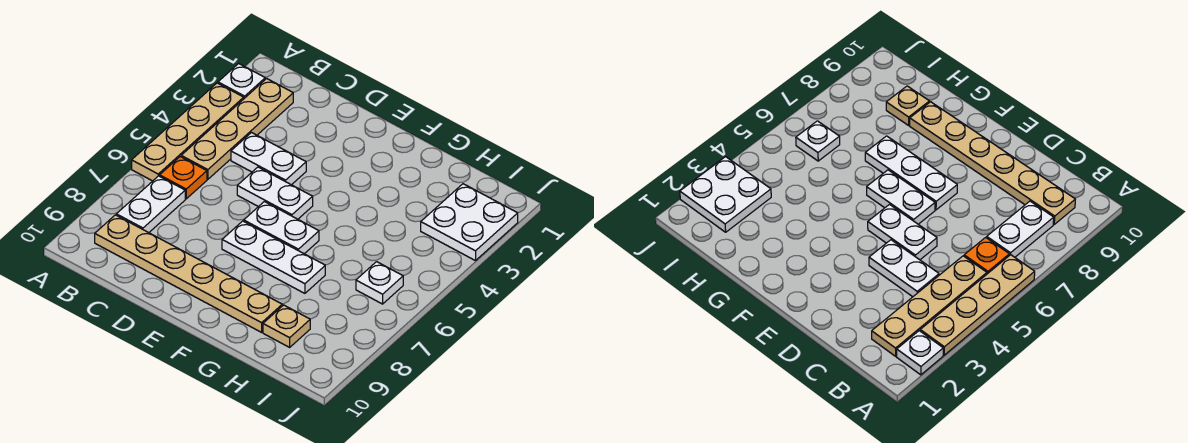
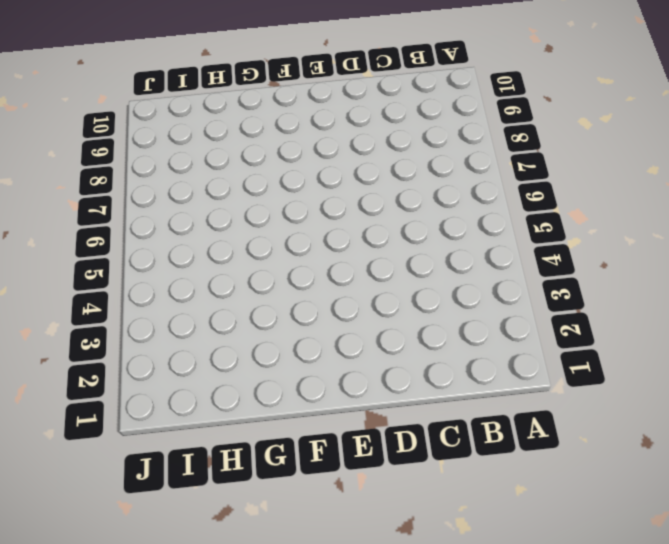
none -> white plate A2 level 1
none -> tan plate A3:A6 level 1
none -> tan plate B2:B5 level 1

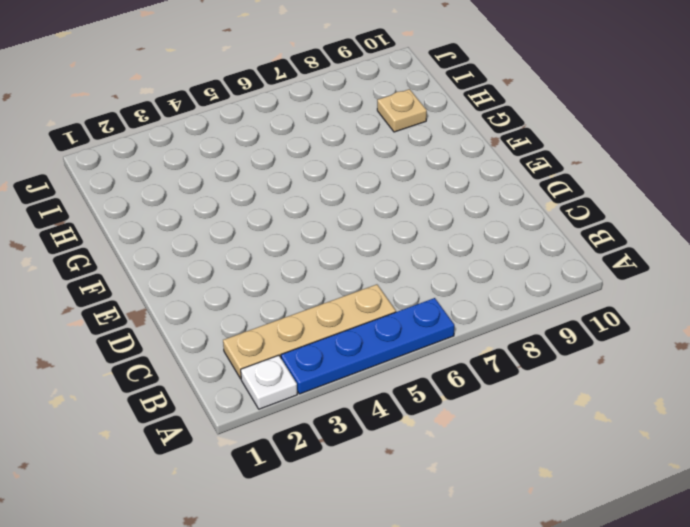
blue plate A3:A6 level 1 -> tan plate A3:A6 level 1
none -> orange plate B6 level 1
none -> white plate B7:B8 level 1
none -> tan plate B9:G9 level 1

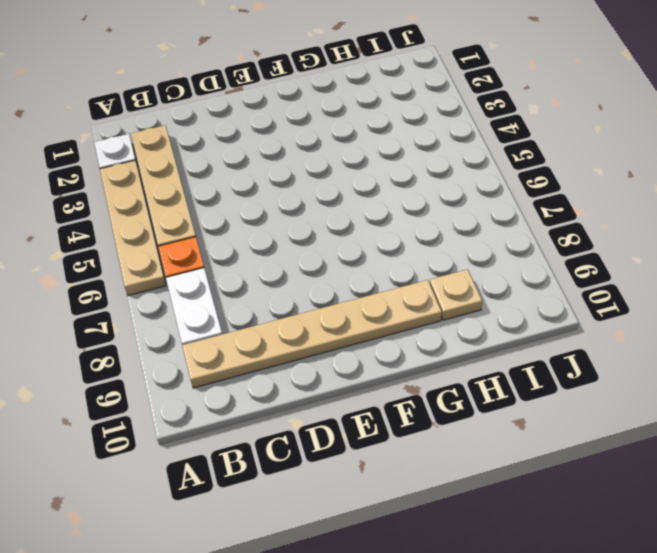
none -> white plate C4:D4 level 1
none -> white plate D5:E5 level 1
none -> white plate E6:F6 level 1

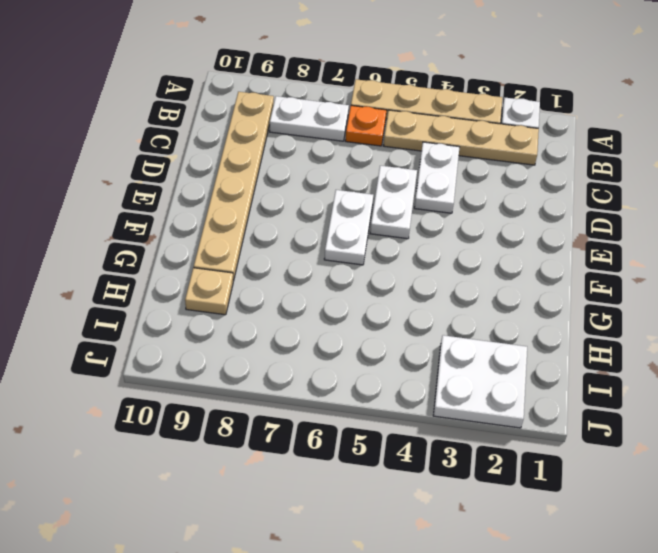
none -> white plate E7:G7 level 1
none -> white plate I6 level 1

